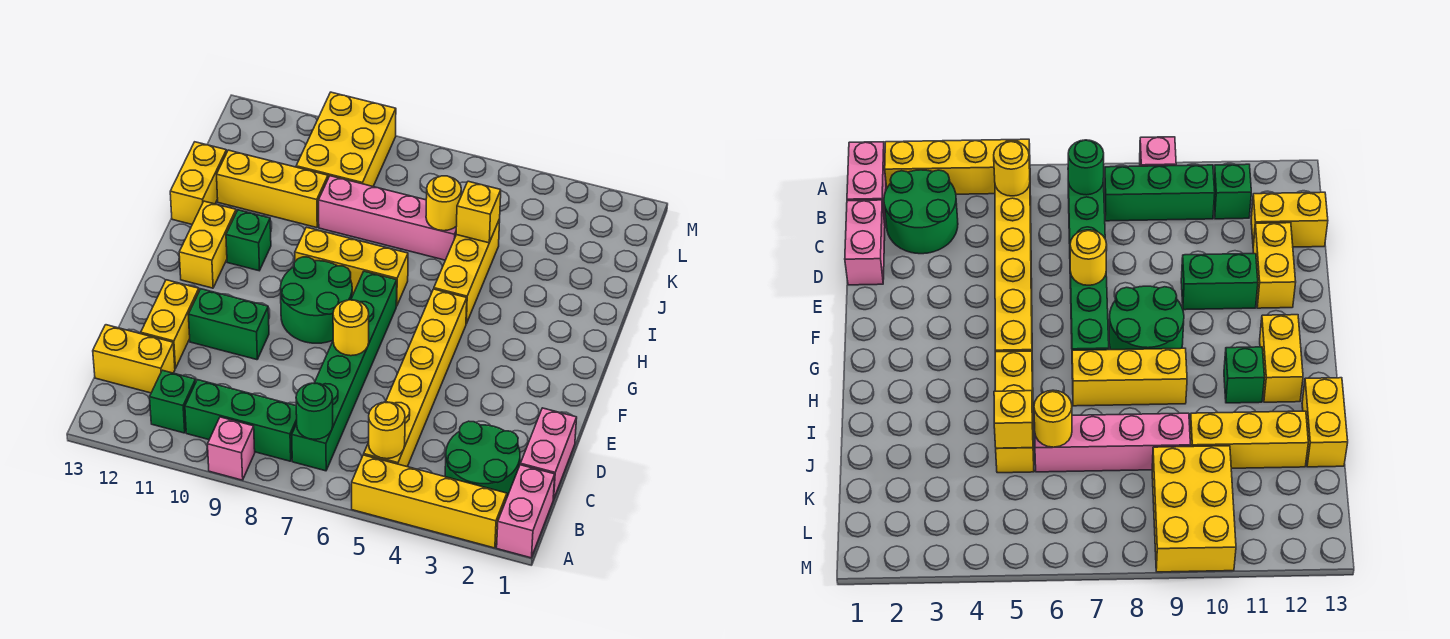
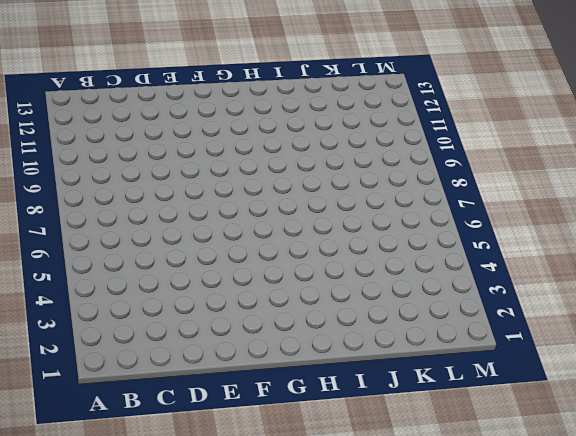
none -> pink brick A1:B1 level 1
none -> yellow brick A2:A5 level 1
none -> pink brick A9 level 1

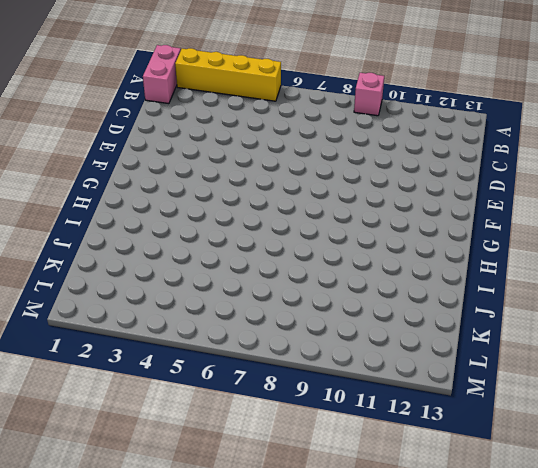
none -> green round brick B2:C3 level 1
none -> yellow brick B5:G5 level 1
none -> green brick B7:G7 level 1

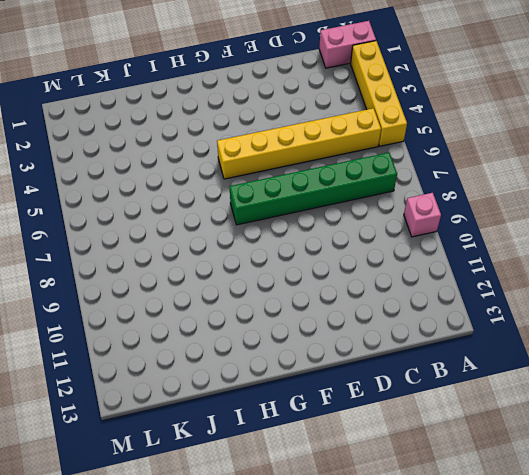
none -> green round brick B2:C3 level 1
none -> green brick B8:B10 level 1
none -> green brick B11 level 1

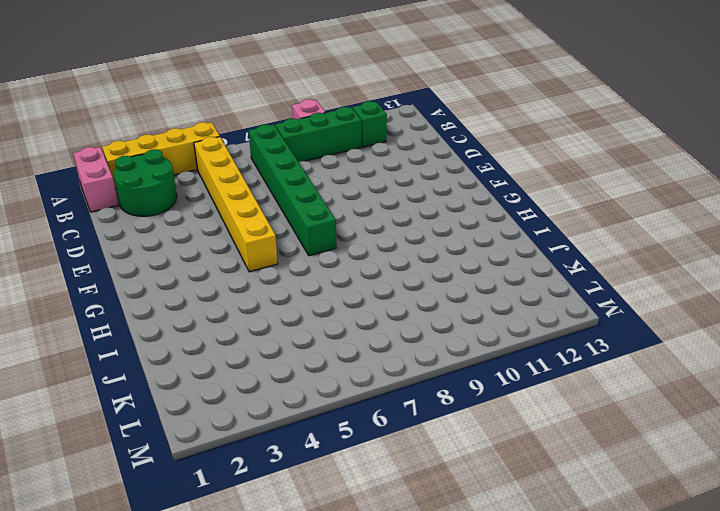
none -> pink brick C1:D1 level 1
none -> yellow brick C12:C13 level 1
none -> yellow brick D12:E12 level 1

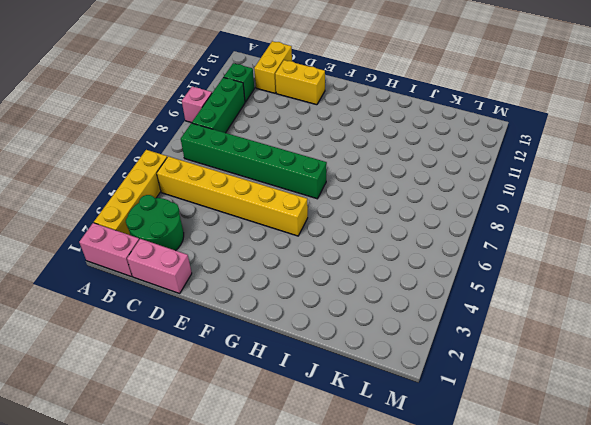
none -> green brick E10:E11 level 1
none -> green round brick F8:G9 level 1
none -> yellow brick G12:H12 level 1

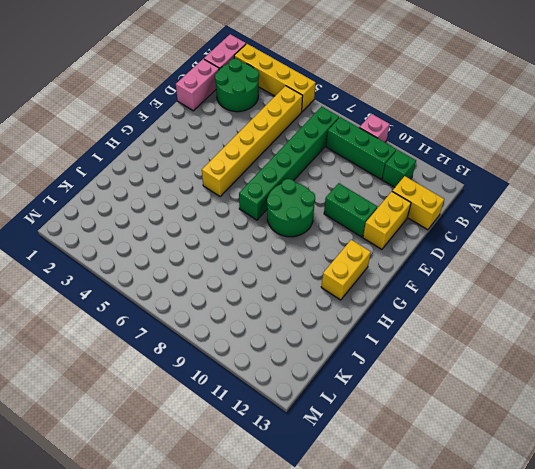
none -> yellow brick H5:J5 level 1
none -> yellow brick H7:H9 level 1
none -> green brick H11 level 1

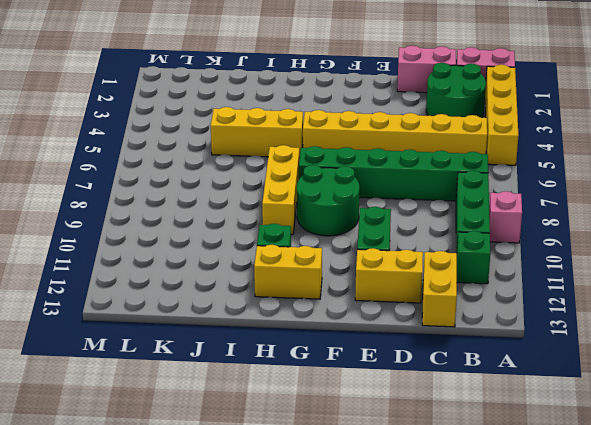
none -> yellow brick I13:J13 level 1
none -> pink brick J6:J9 level 1
none -> yellow brick J10:J12 level 1

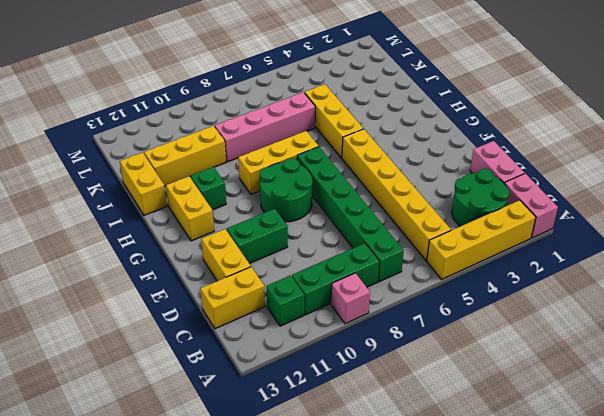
none -> yellow brick K9:M10 level 1
none -> yellow round brick B5 level 2
none -> green round brick B7 level 2

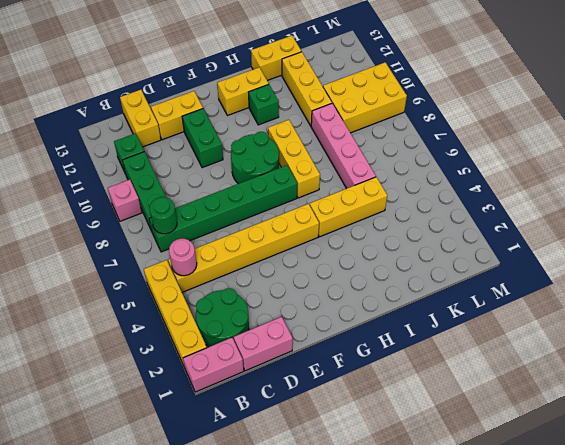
pink round brick B5 level 2 -> yellow round brick B5 level 2
none -> yellow round brick E7 level 2
none -> yellow brick J5 level 2
none -> yellow round brick J6 level 2

